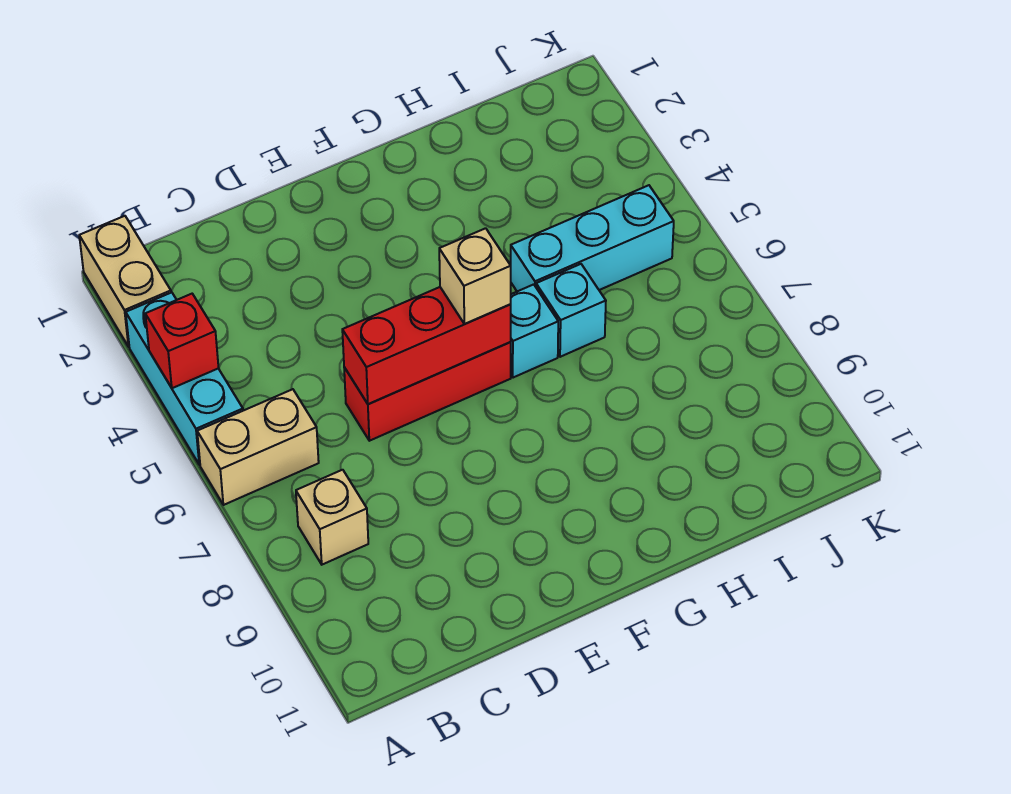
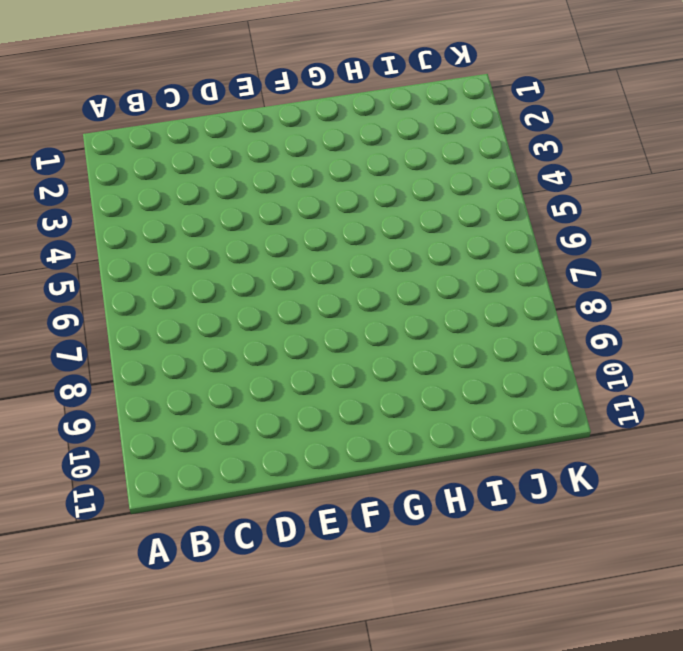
none -> tan brick A1:A2 level 1
none -> cyan brick A3:A5 level 1

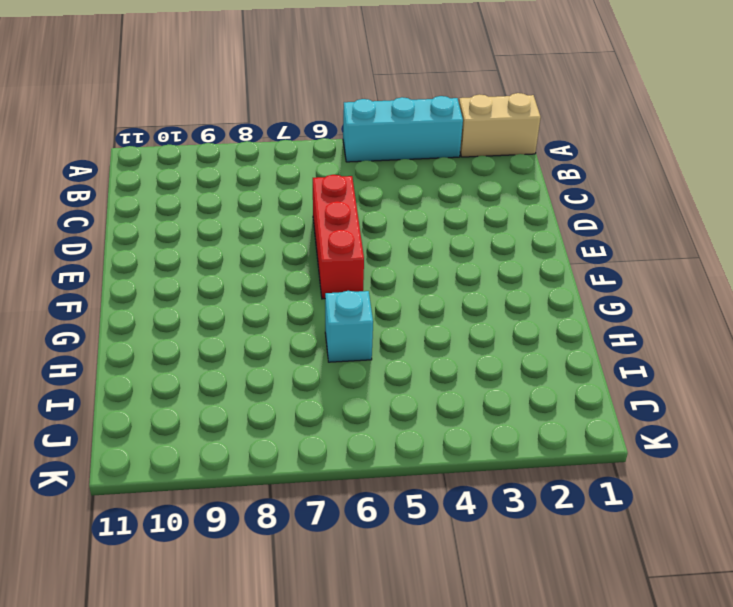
none -> tan brick A6:B6 level 1
none -> tan brick B8 level 1

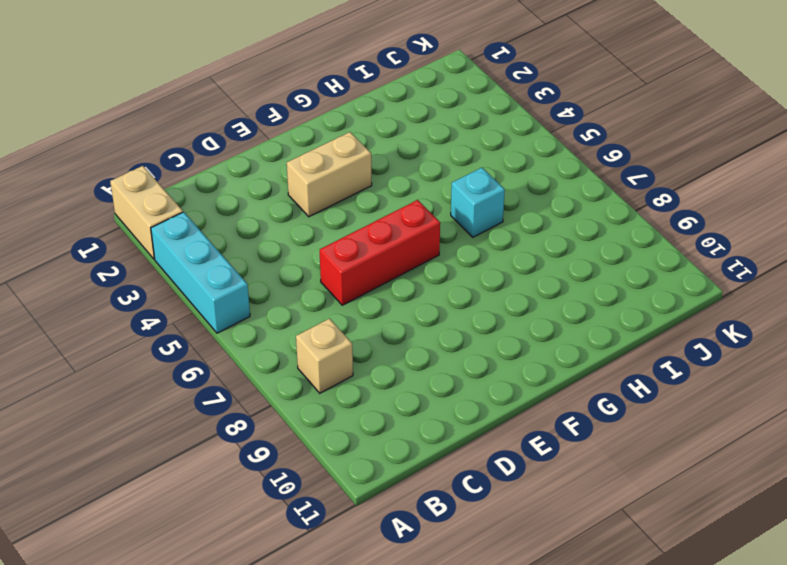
tan brick E3:F3 level 1 -> tan brick A6:B6 level 1
none -> cyan brick G6 level 1
none -> cyan brick H5:J5 level 1

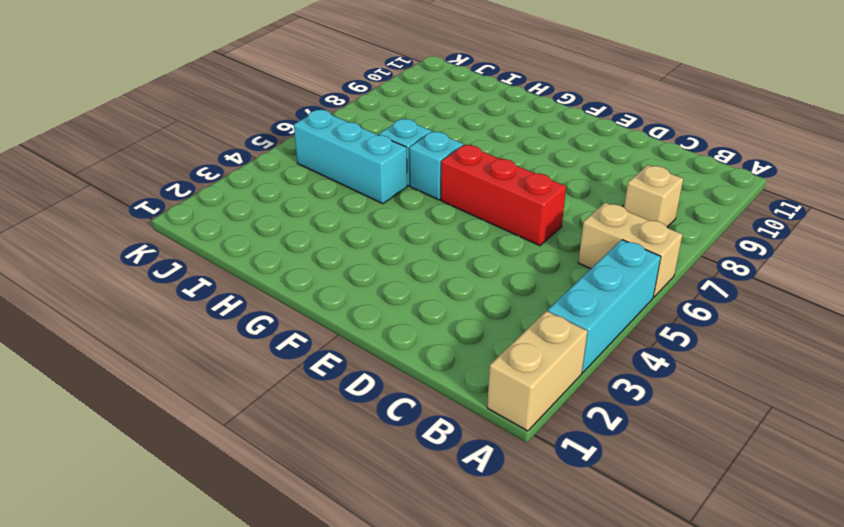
none -> red brick A4 level 2
none -> red brick D6:F6 level 2

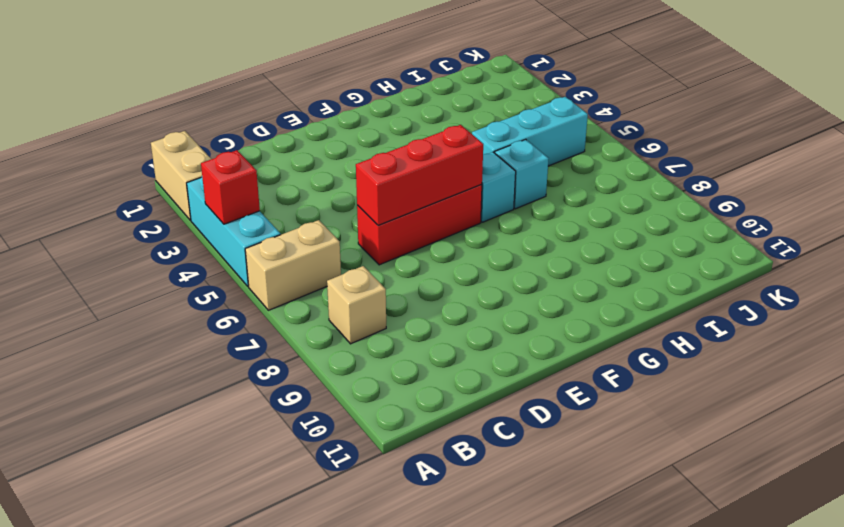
none -> tan brick F6 level 3

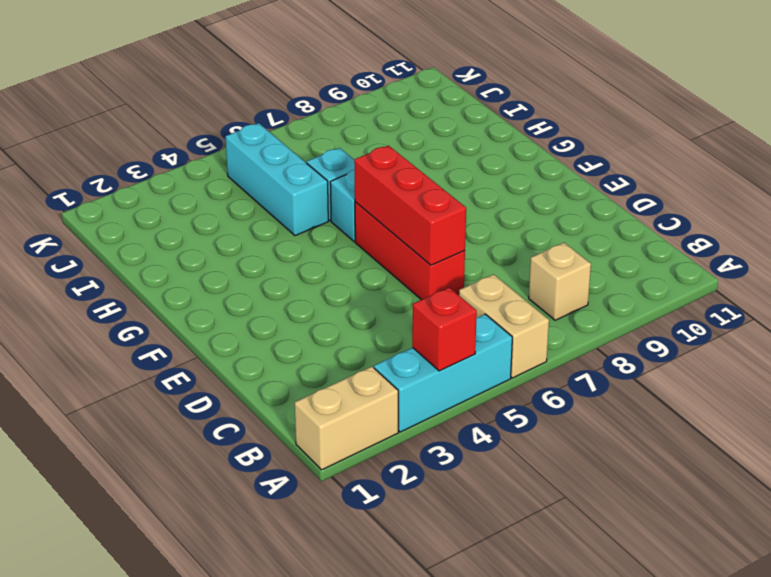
none -> tan brick F6 level 3

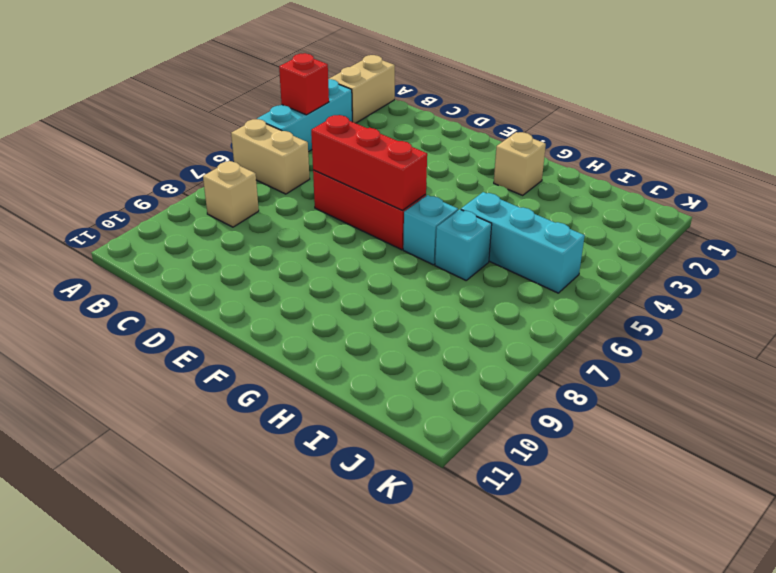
tan brick G2 level 1 -> tan brick F6 level 3

